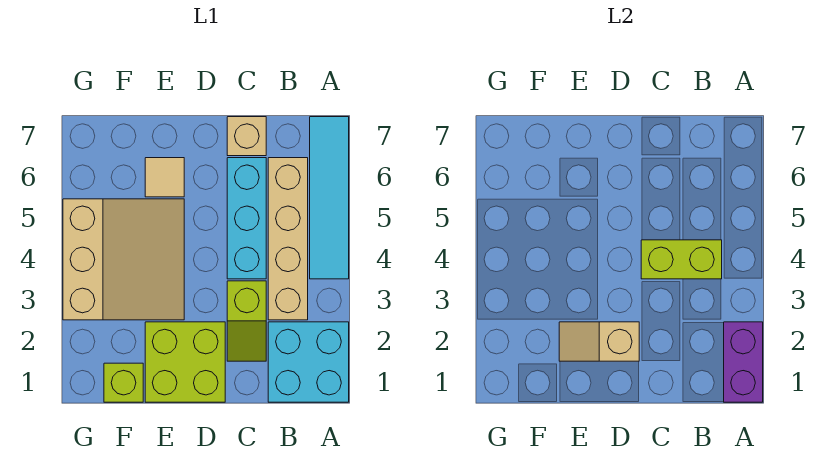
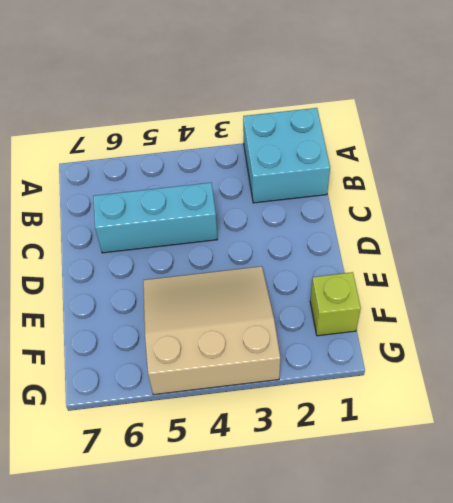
none -> cyan tile A4:A7 level 1
none -> tan brick B3:B6 level 1
none -> lime slope C2:C3 level 1 top 3

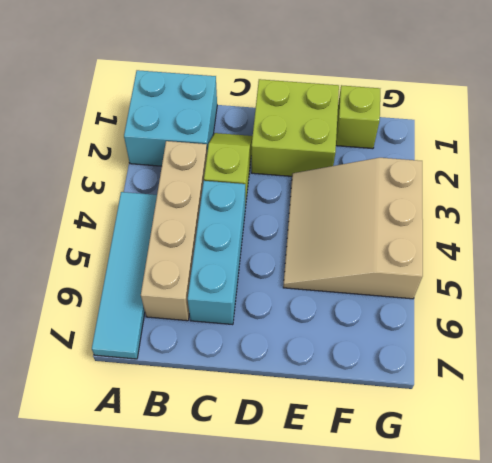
none -> tan brick C7 level 1
none -> tan tile E6 level 1
none -> purple brick A1:A2 level 2

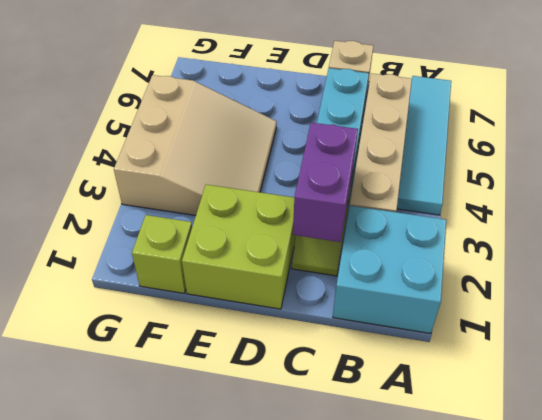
purple brick C2:C3 level 2 -> purple brick A1:A2 level 2
none -> tan tile E6 level 1
none -> lime brick B4:C4 level 2
none -> tan slope D2:E2 level 2 top D

